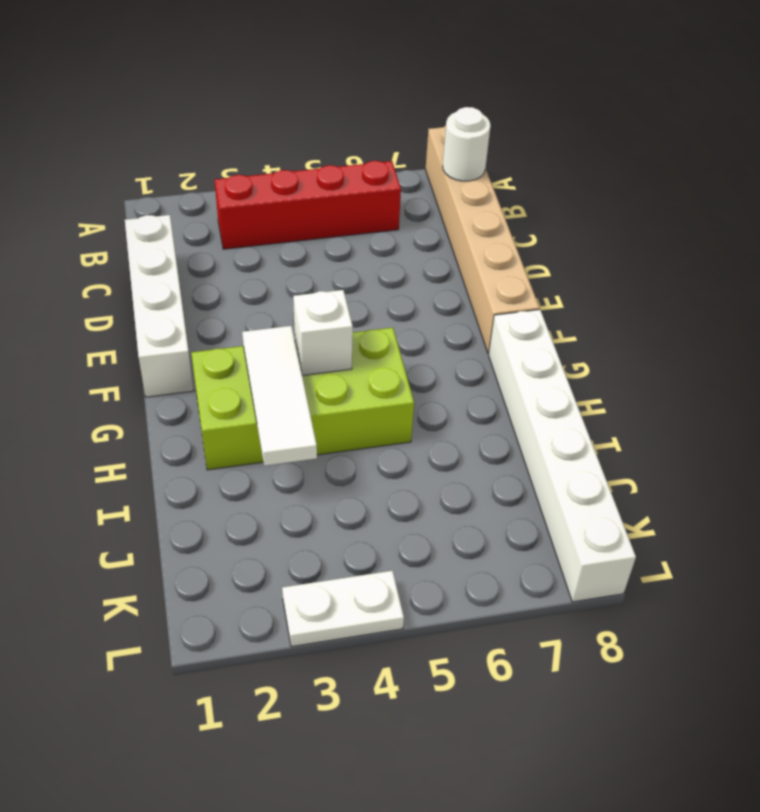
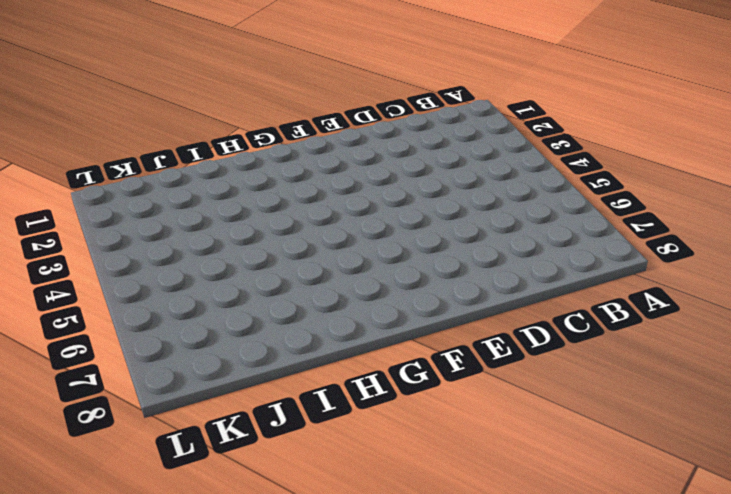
none -> tan brick A8:F8 level 1
none -> red brick B3:B6 level 1

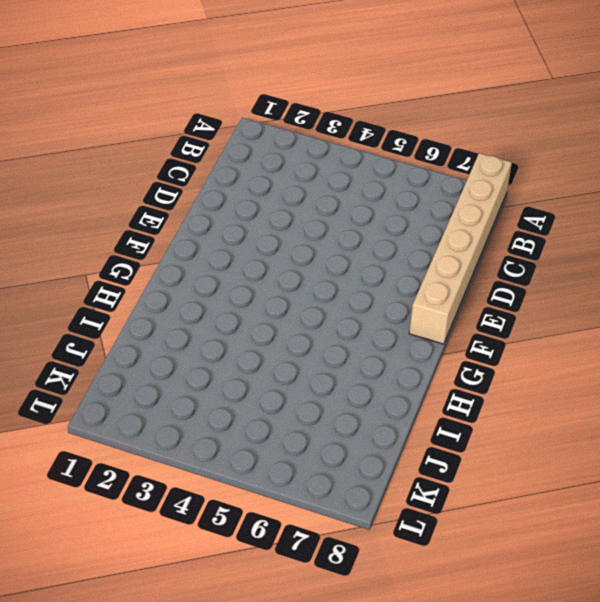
none -> red brick B3:B6 level 1
none -> white brick C1:F1 level 1

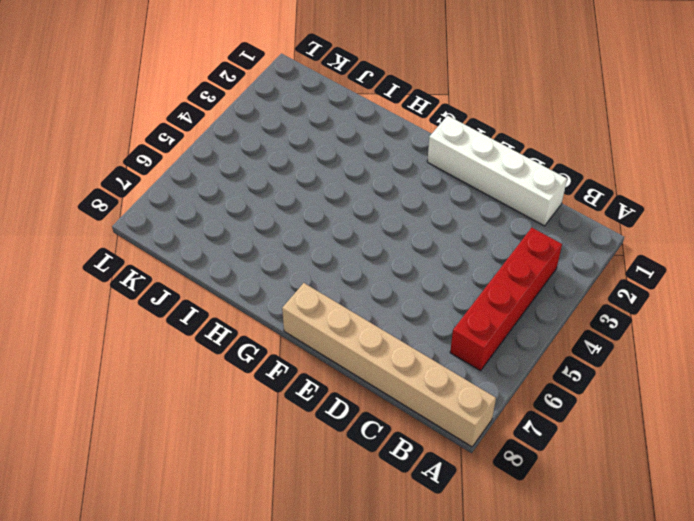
none -> lime brick G2:H5 level 1
none -> white brick G8:L8 level 1

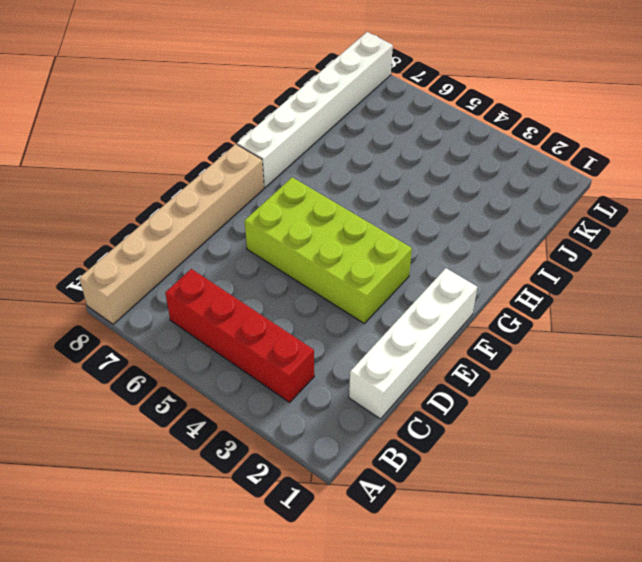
lime brick E3:F6 level 1 -> lime brick G2:H5 level 1
none -> white plate L3:L4 level 1
none -> white round brick B8 level 2

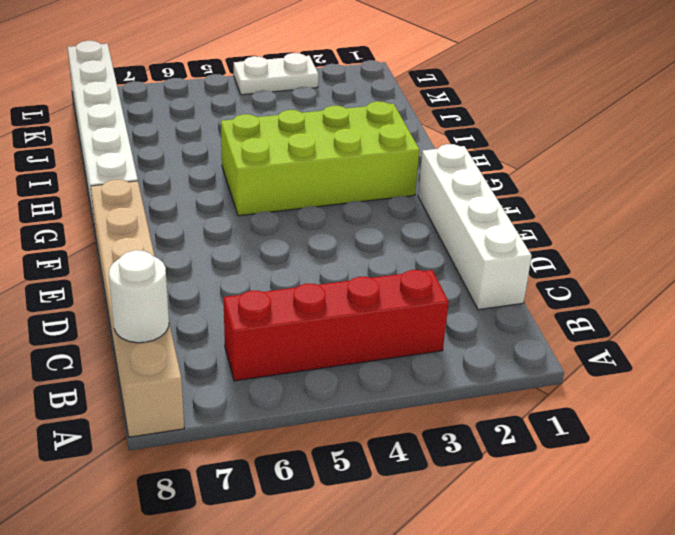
none -> white tile G3:I3 level 2
none -> white brick G4 level 2

